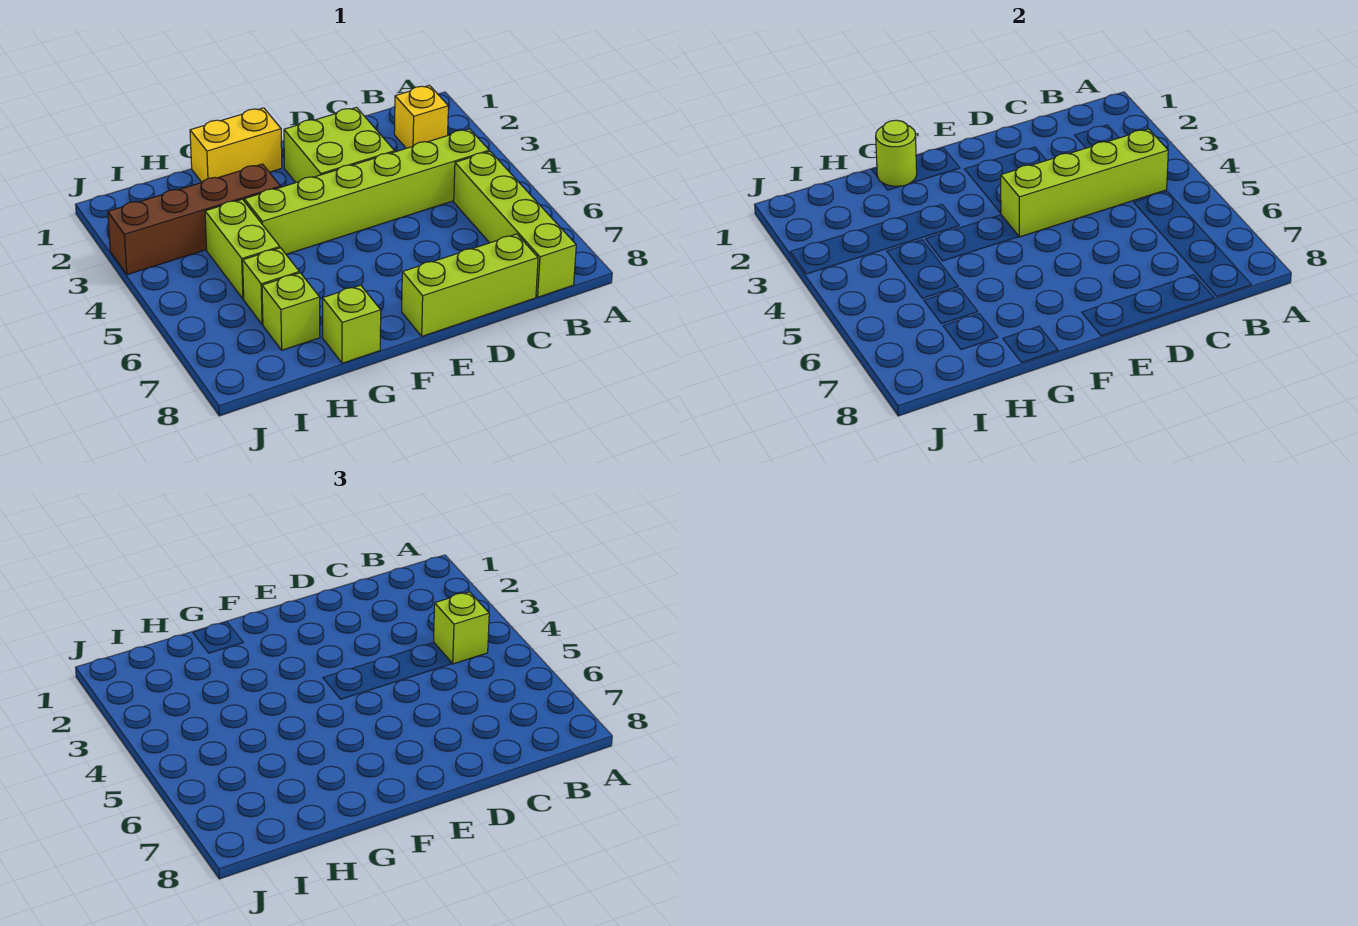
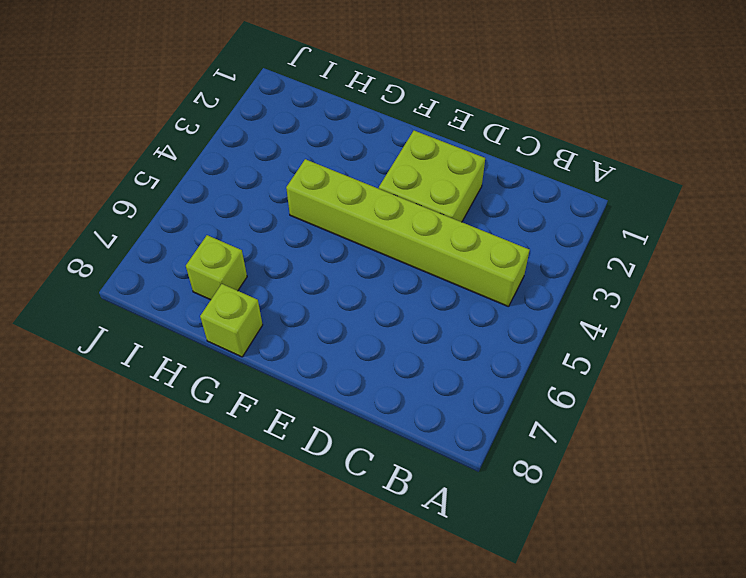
none -> yellow brick B2 level 1
none -> lime brick B5:B8 level 1
none -> lime brick C8:E8 level 1

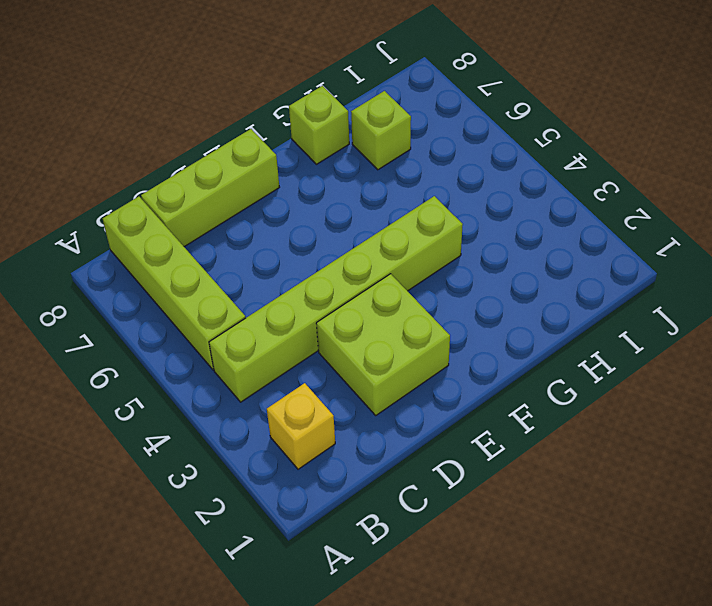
none -> yellow brick F1:G1 level 1
none -> brown brick G3:J3 level 1
none -> lime brick H4:H5 level 1

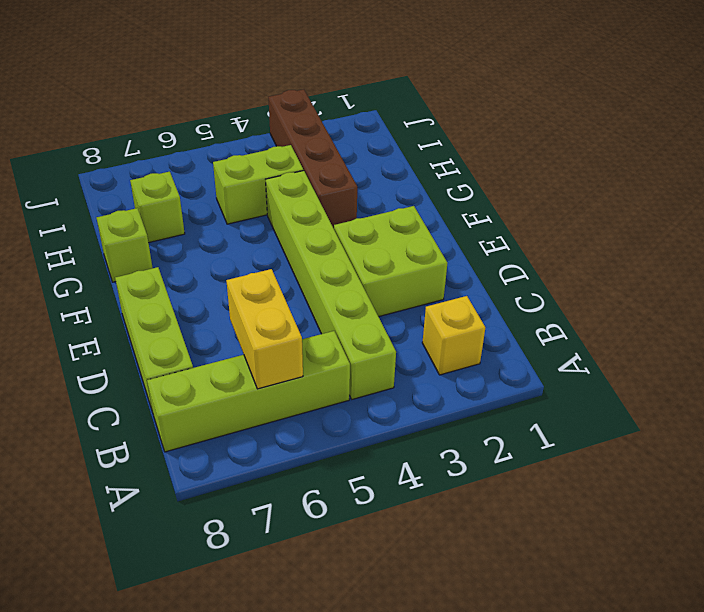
yellow brick B6:C6 level 2 -> yellow brick F1:G1 level 1
none -> lime brick H6 level 1
none -> lime brick B4:E4 level 2
none -> lime round brick G1 level 2

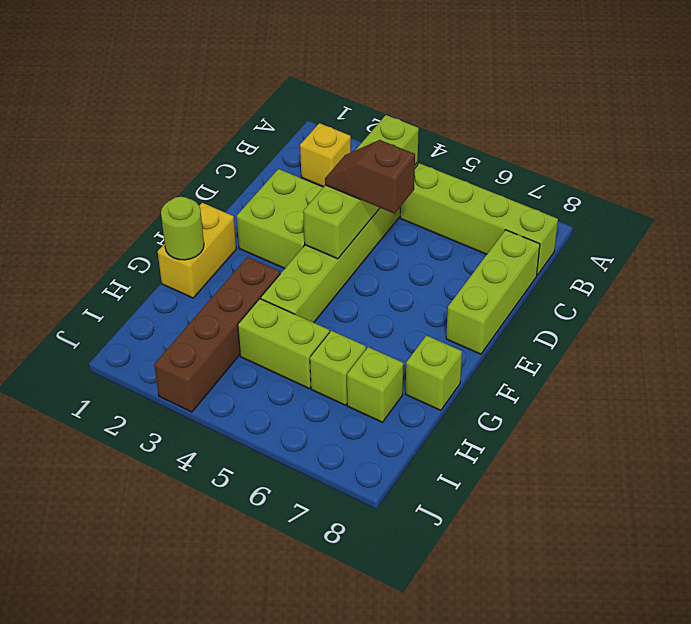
brown slope D4:D5 level 3 top 5 -> none
none -> lime brick B4 level 3

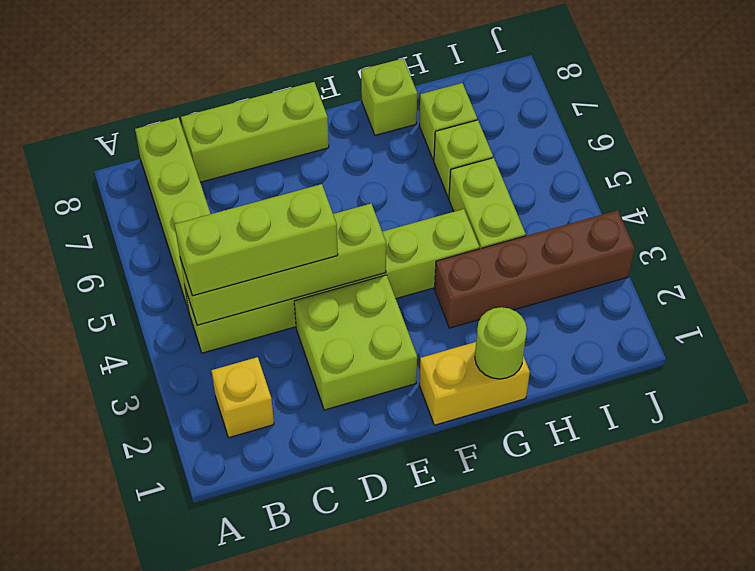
lime brick B4:D4 level 3 -> lime brick B4 level 3

